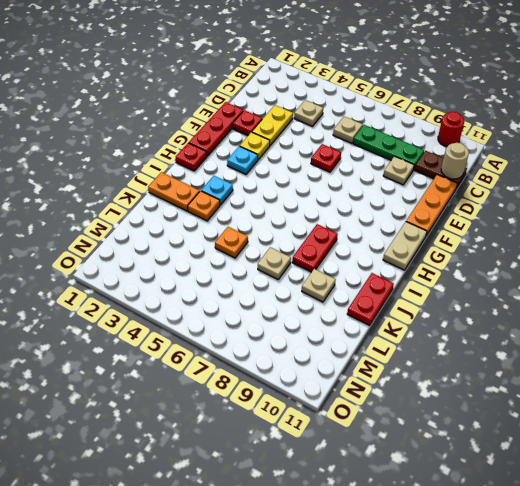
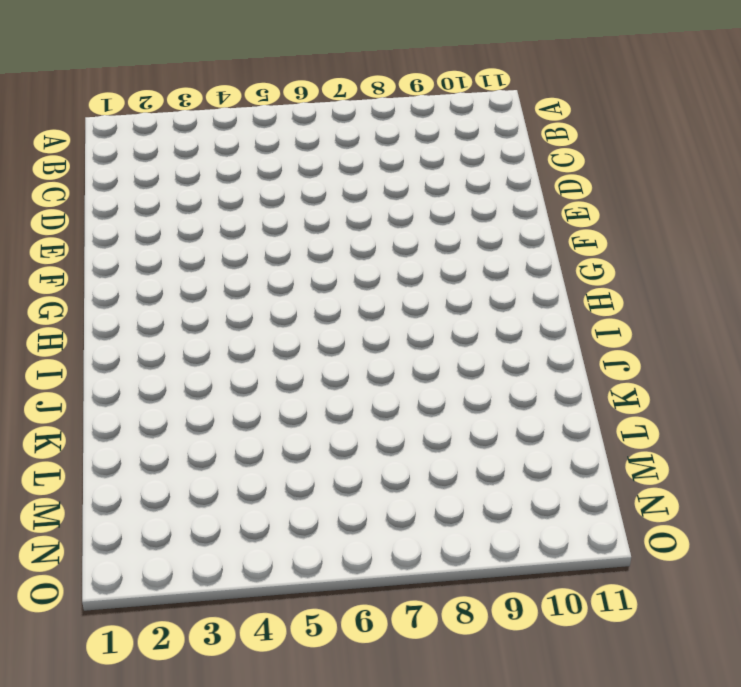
none -> red round brick A10 level 1
none -> tan plate C4 level 1
none -> tan plate C6 level 1

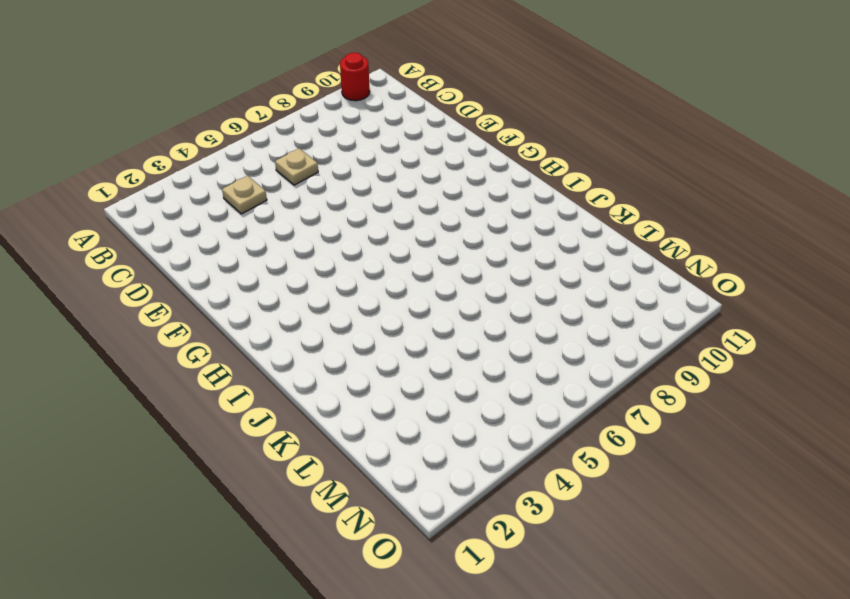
none -> green plate C7:C9 level 1
none -> brown plate C10:C11 level 1
none -> yellow plate D3:E3 level 1

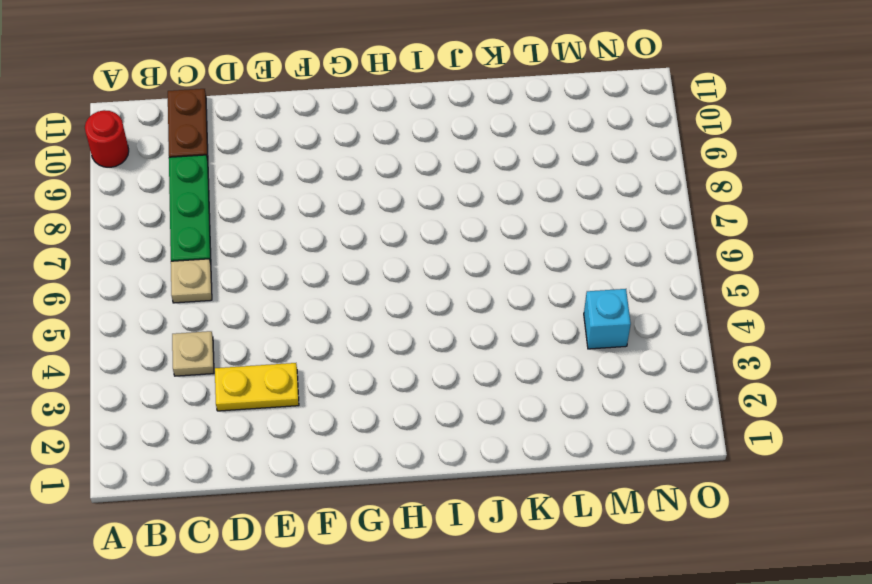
cyan brick M4 level 1 -> none
none -> tan plate D9 level 1
none -> orange plate D11:F11 level 1
none -> red plate E1:G1 level 1

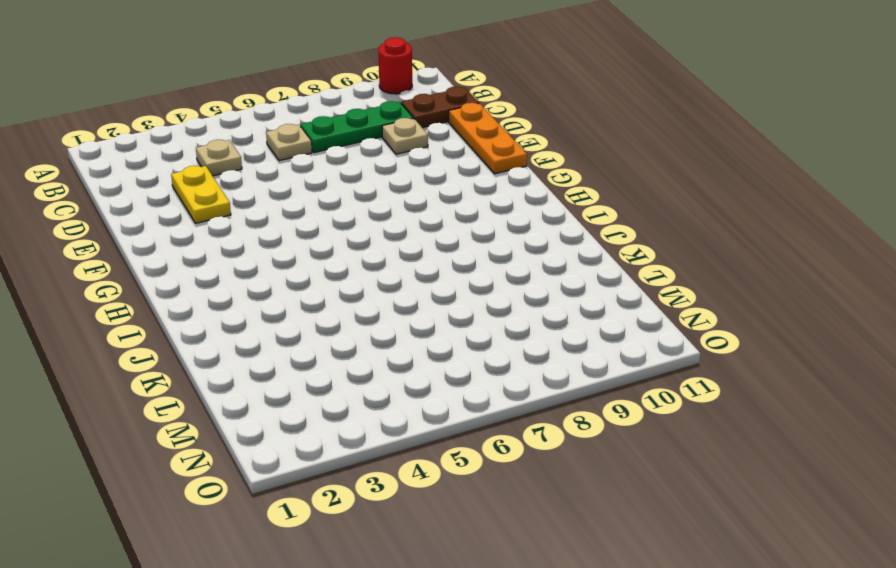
none -> red plate E1:G1 level 1
none -> red plate E2 level 1
none -> red plate E6 level 1

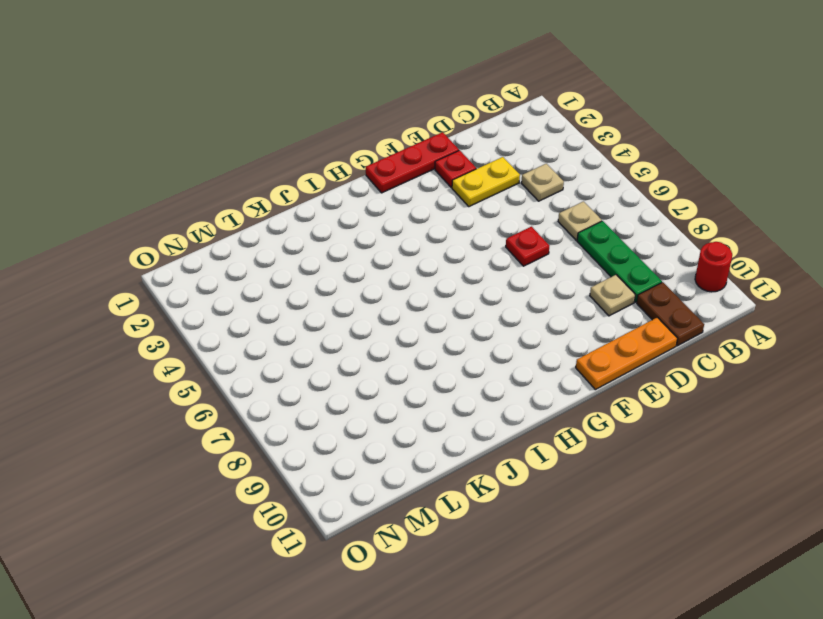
none -> yellow plate F3 level 1
none -> cyan plate G3 level 1
none -> tan plate G11:H11 level 1

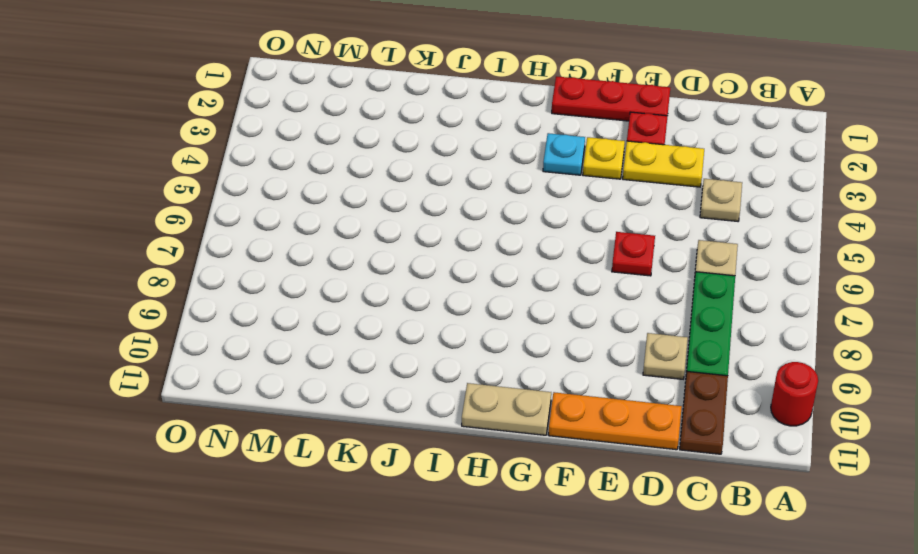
none -> red plate H1 level 1
none -> cyan plate I3 level 1
none -> red plate I8:J8 level 1

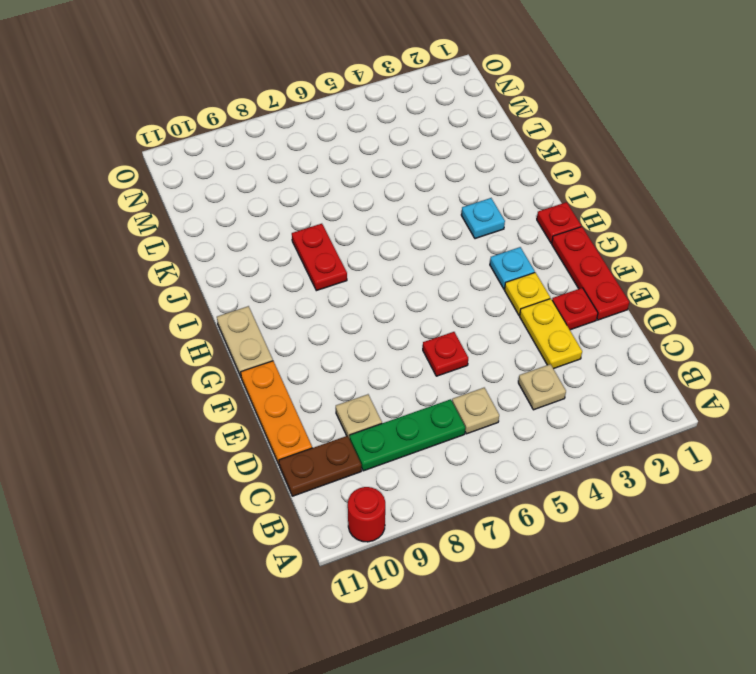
none -> orange plate J1:J2 level 1
none -> orange plate J3 level 1
none -> red plate J11:K11 level 1

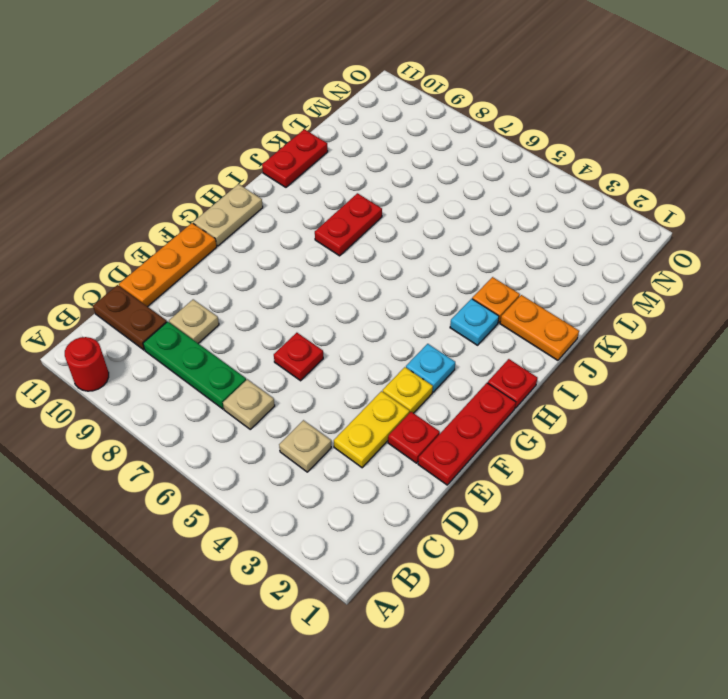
none -> orange plate K5 level 1
none -> tan plate K7 level 1
none -> tan plate K9 level 1

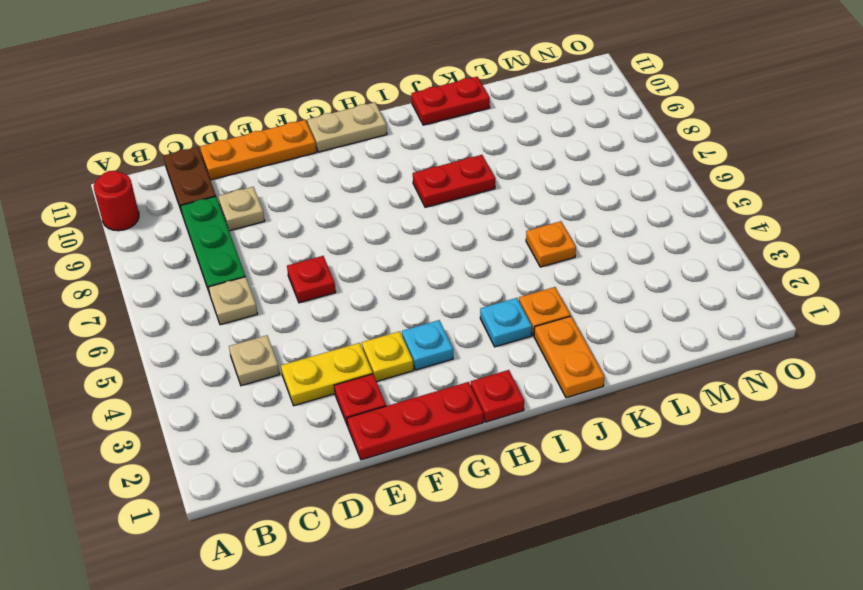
none -> tan plate K7 level 1
none -> tan plate K9 level 1
none -> tan round brick C11 level 2

